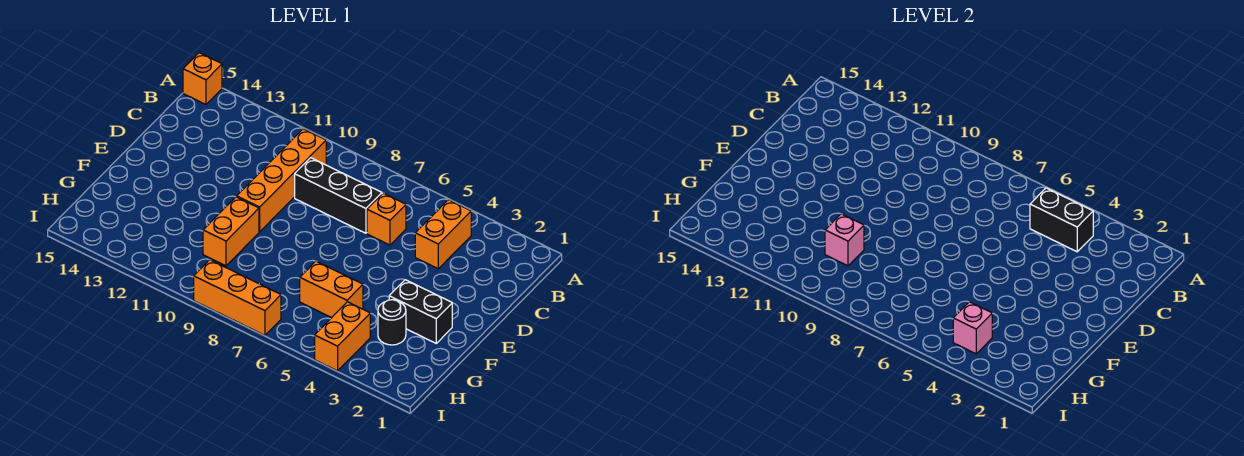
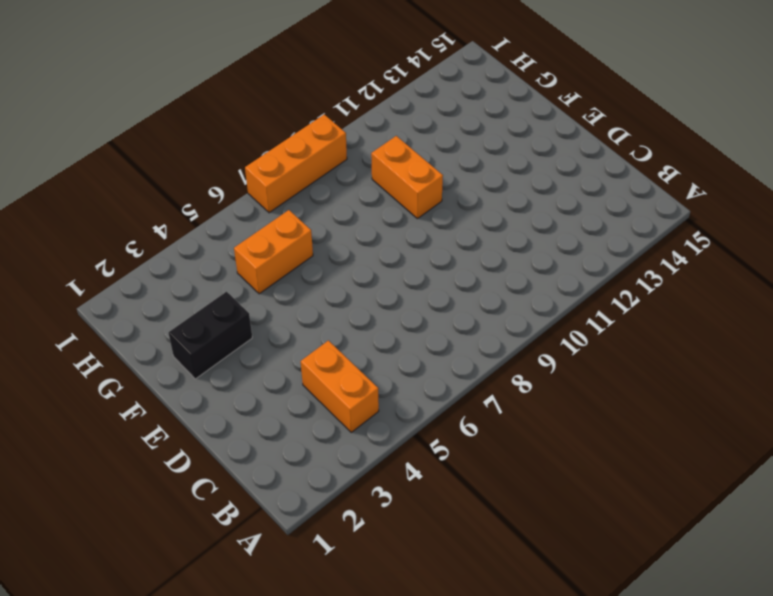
none -> orange brick A15 level 1
none -> orange brick B10:E10 level 1
none -> orange brick C6 level 1

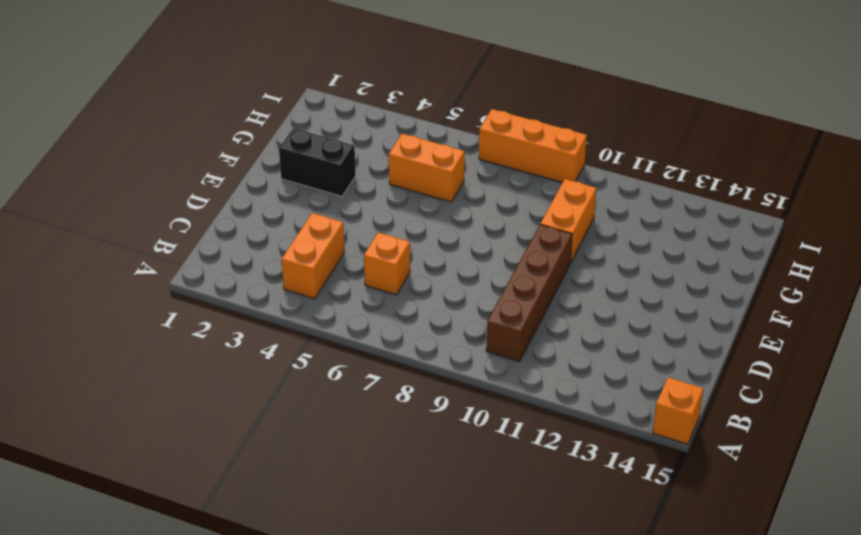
brown brick B10:E10 level 1 -> orange brick B10:E10 level 1
none -> black brick C7:C9 level 1
none -> black round brick G3 level 1
none -> orange brick H4:I4 level 1

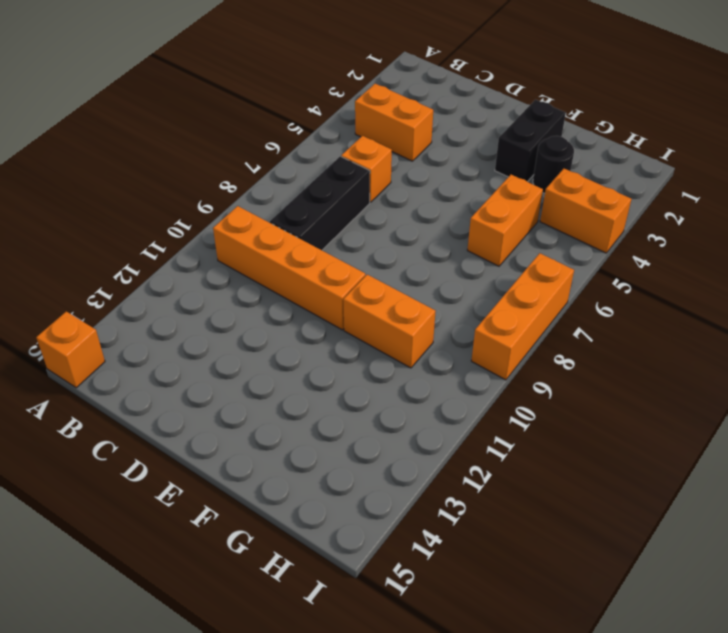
none -> black brick B4:B5 level 2
none -> pink brick G10 level 2
none -> pink brick H4 level 2

